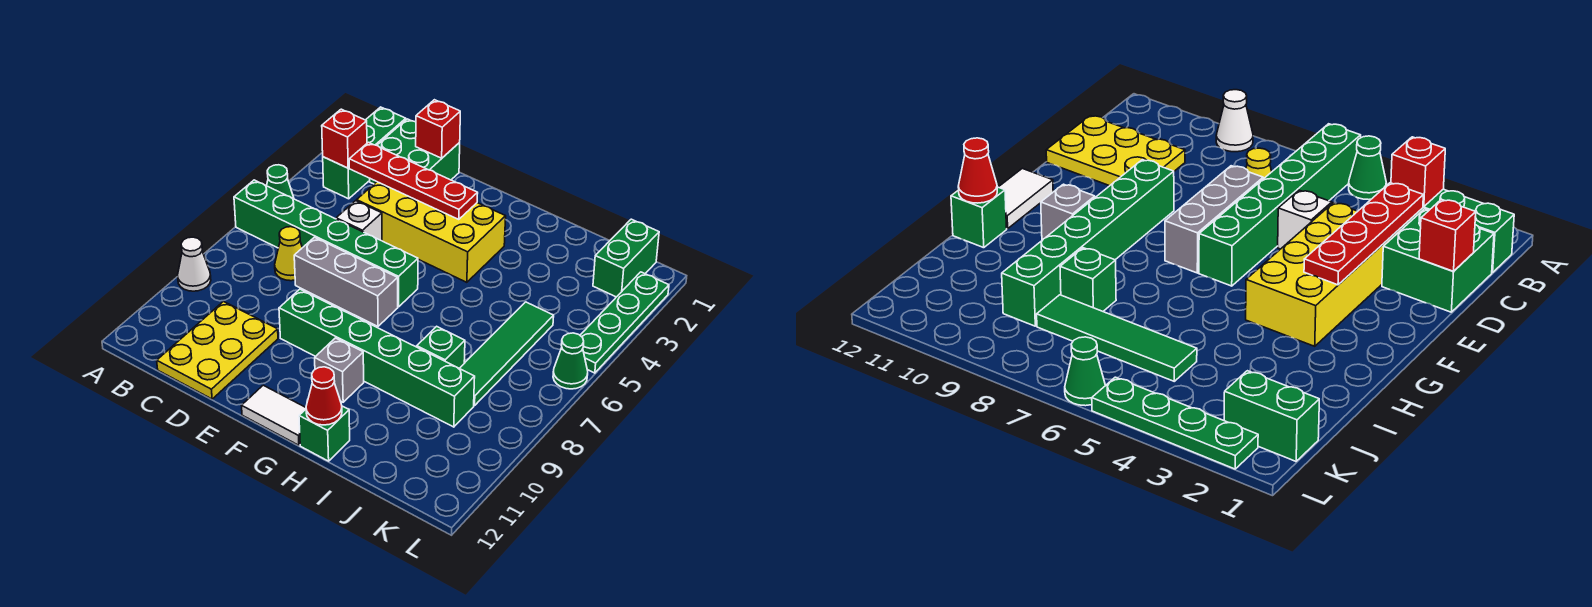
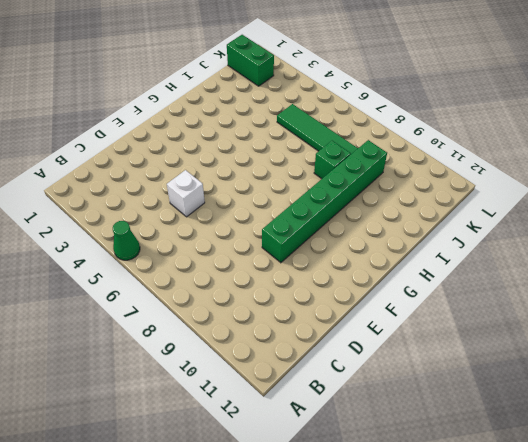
none -> green brick A6:F6 level 1
none -> white cone A9 level 1
none -> green brick B1:B3 level 1

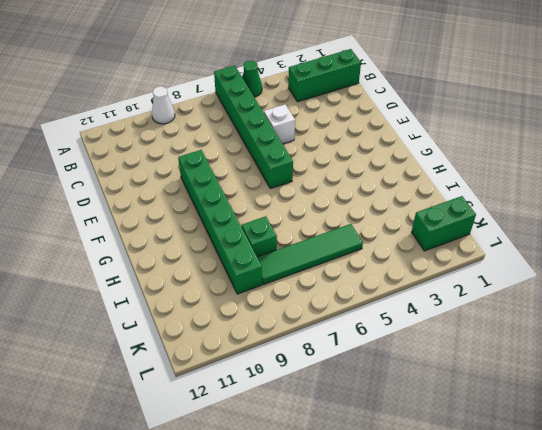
none -> green brick C1:D2 level 1
none -> yellow cone C7 level 1
none -> yellow plate C10:D12 level 1

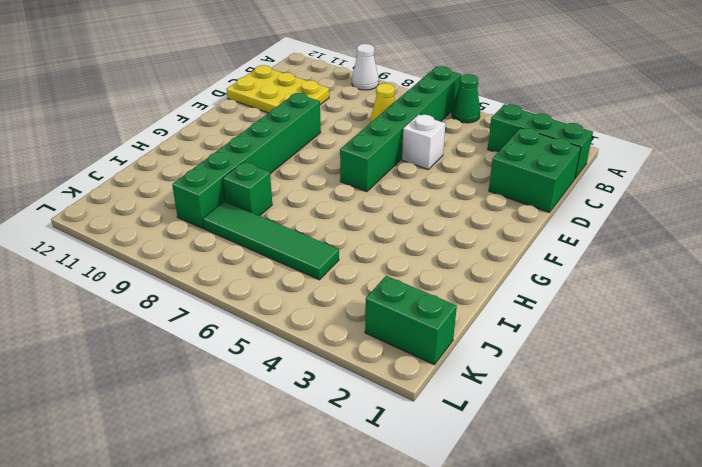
none -> yellow brick D3:G4 level 1
none -> grey brick D7:F7 level 1
none -> white tile F12:G12 level 1

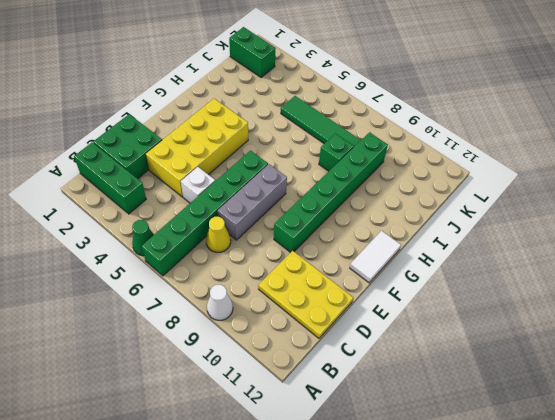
none -> grey brick G10 level 1
none -> green brick H12 level 1
none -> green plate L2:L5 level 1

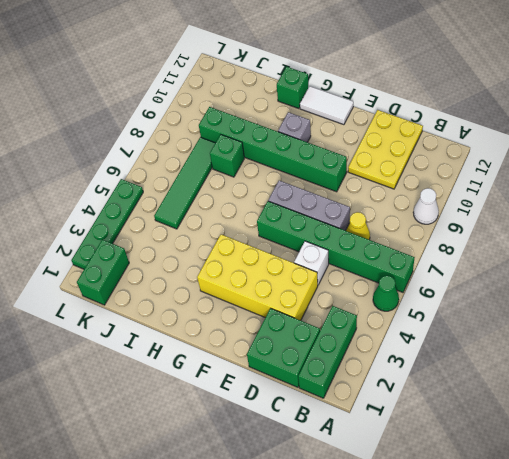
none -> green cone L6 level 1
none -> red brick B3 level 2
none -> red plate C3:F3 level 2

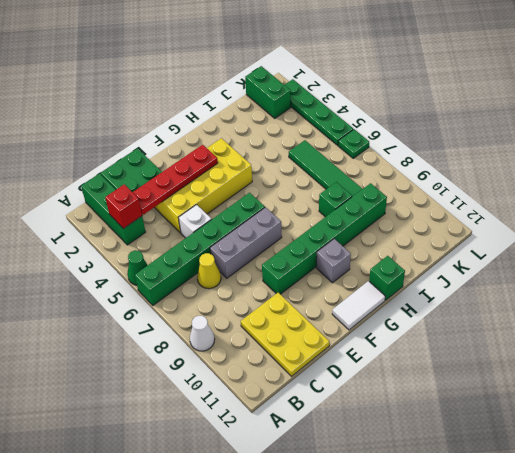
green plate L6 level 1 -> green cone L6 level 1
none -> red brick D1 level 2
none -> red cone H12 level 2

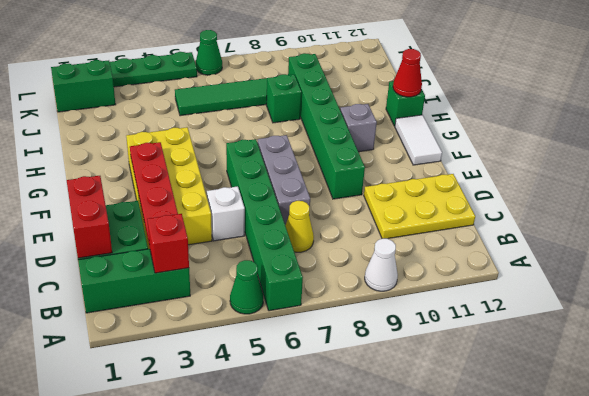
red brick C1:D1 level 2 -> red brick D1 level 2

